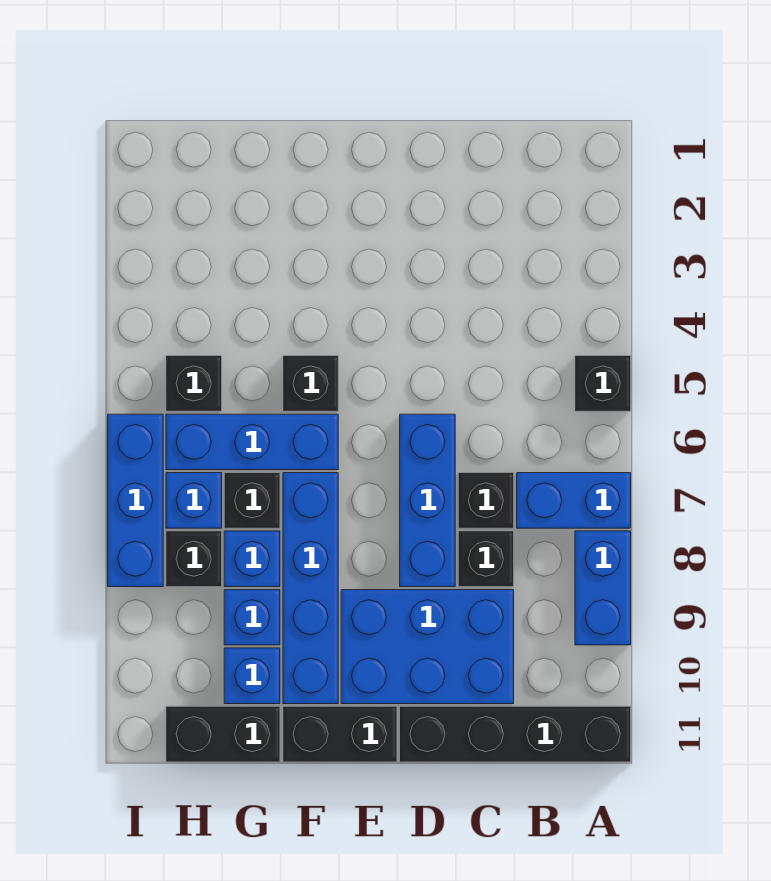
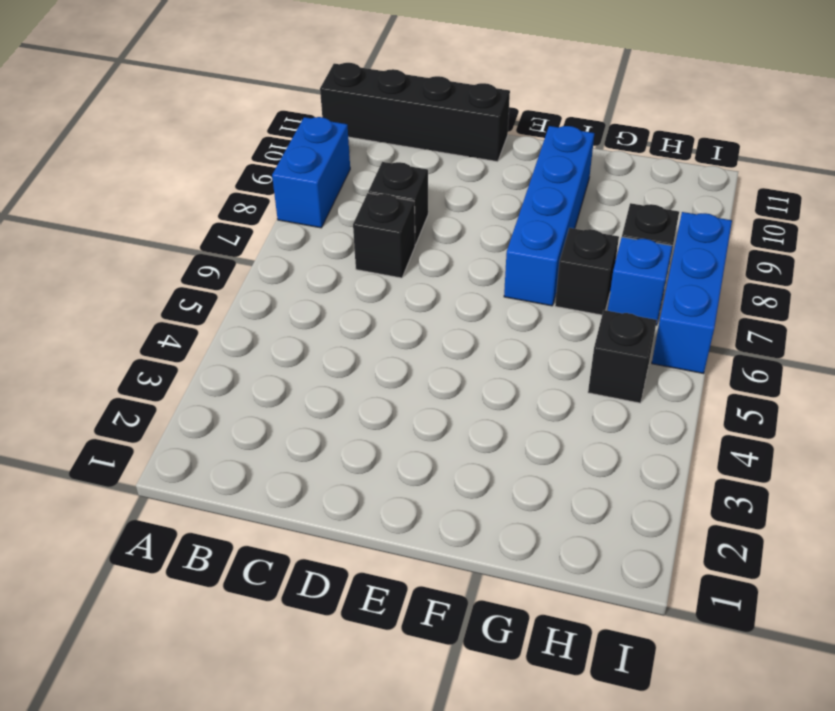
none -> black brick A5 level 1
none -> blue brick A7:B7 level 1
none -> blue brick C9:E10 level 1

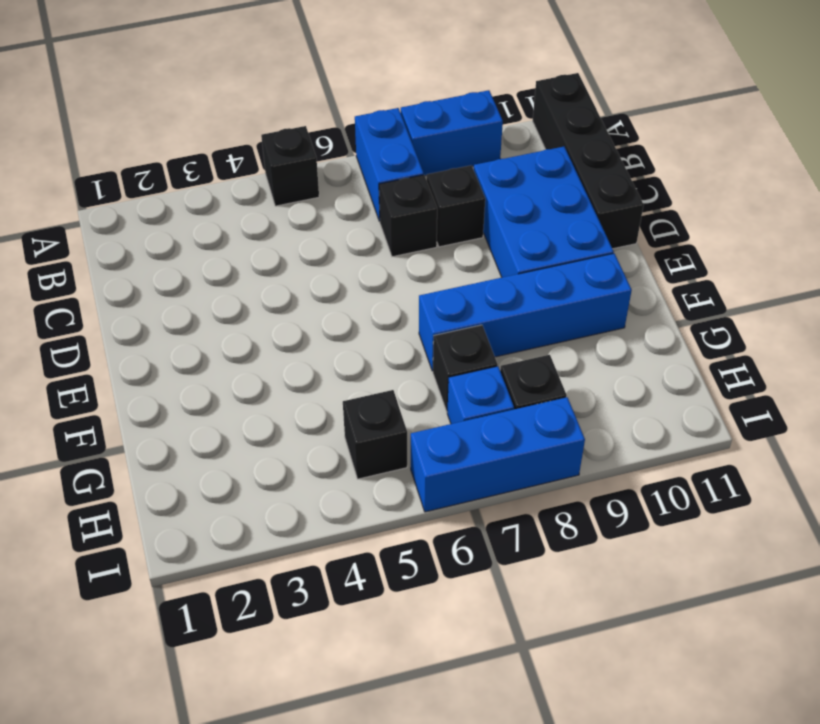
none -> blue brick D6:D8 level 1
none -> black brick E11:F11 level 1
none -> black brick F5 level 1

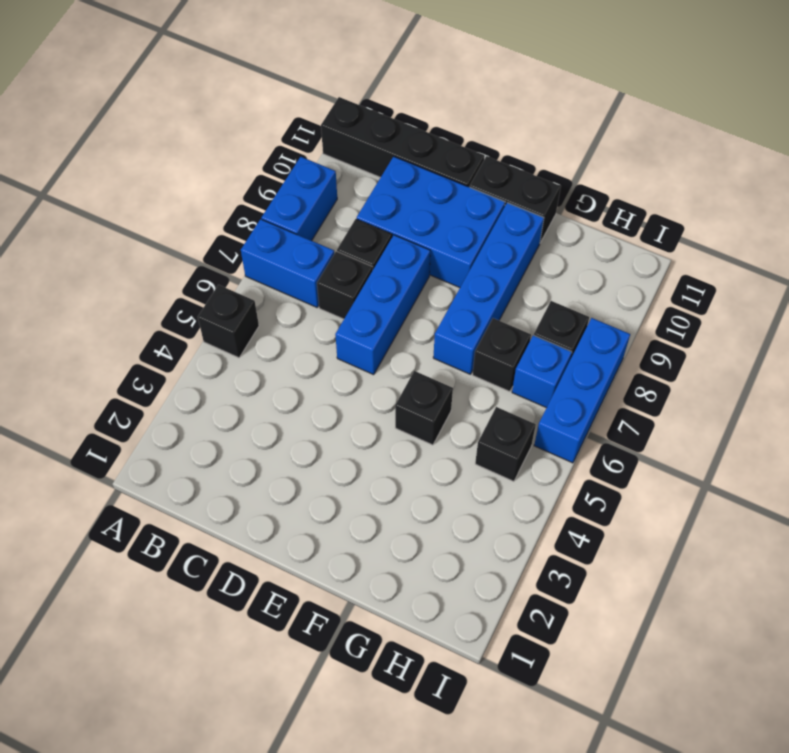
none -> blue brick F6:H6 level 1
none -> blue brick G8 level 1
none -> blue brick G9 level 1

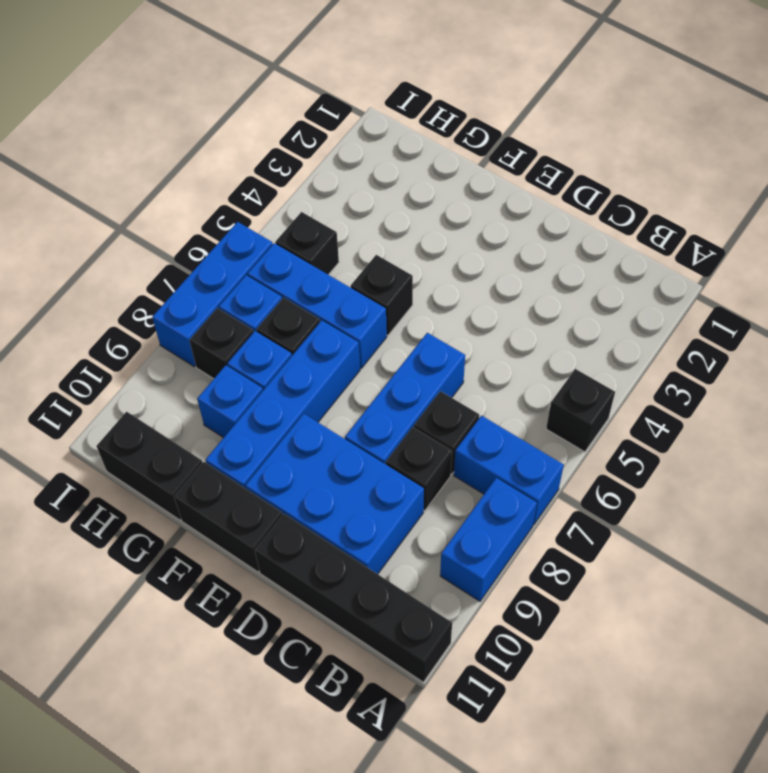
none -> blue brick G10 level 1

